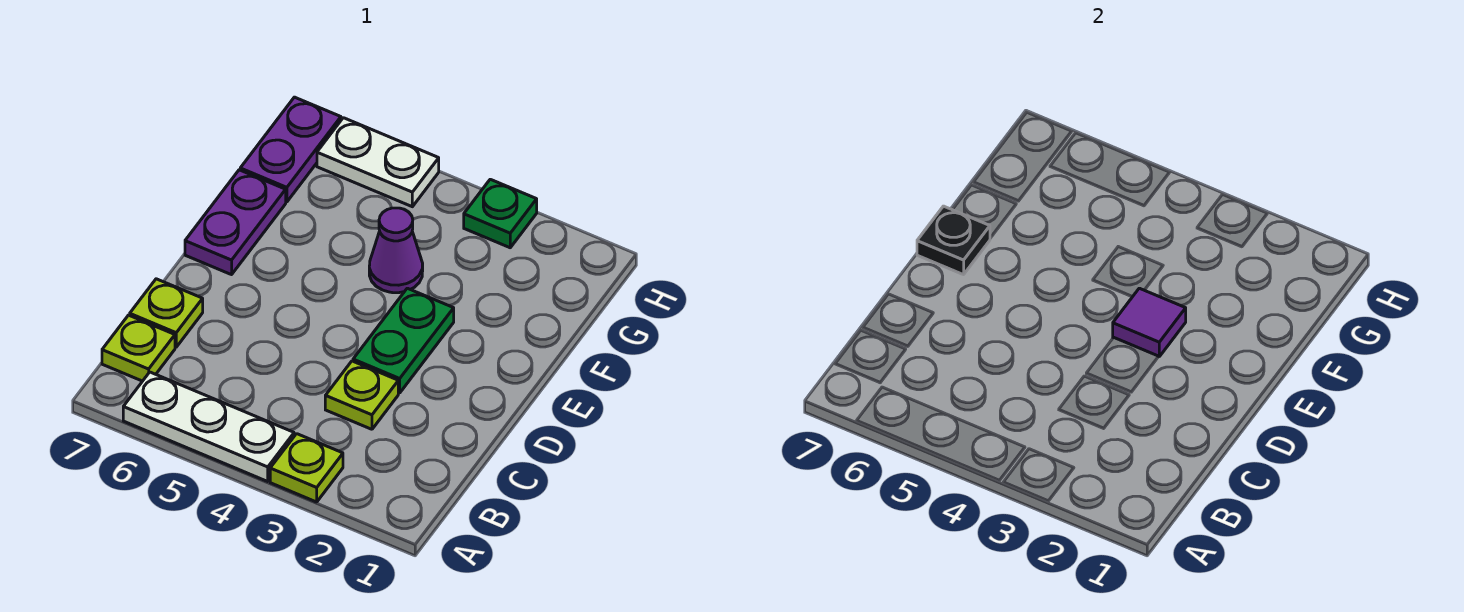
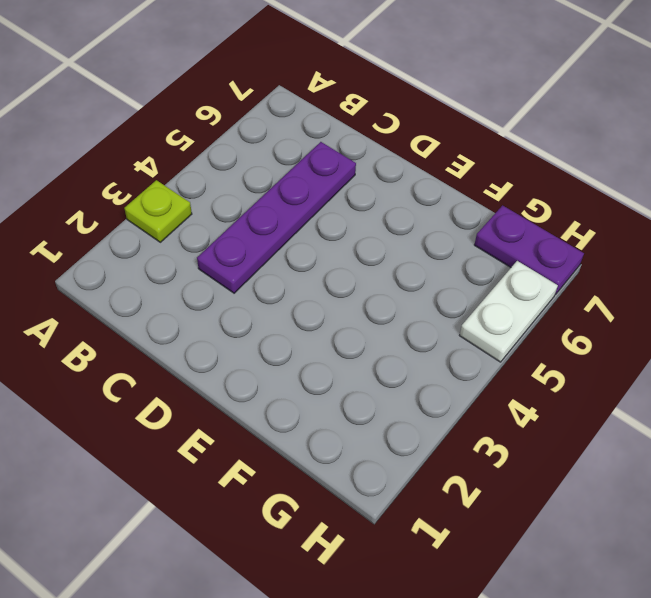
purple plate C3:C6 level 1 -> lime plate C3 level 1
none -> white plate A4:A6 level 1
none -> lime plate B7 level 1
none -> lime plate C7 level 1

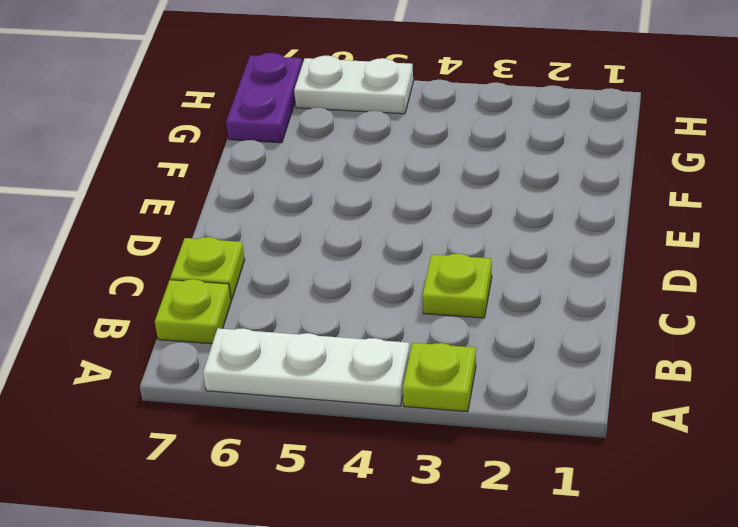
none -> green plate D3:E3 level 1
none -> purple plate E7:F7 level 1
none -> purple cone F4 level 1

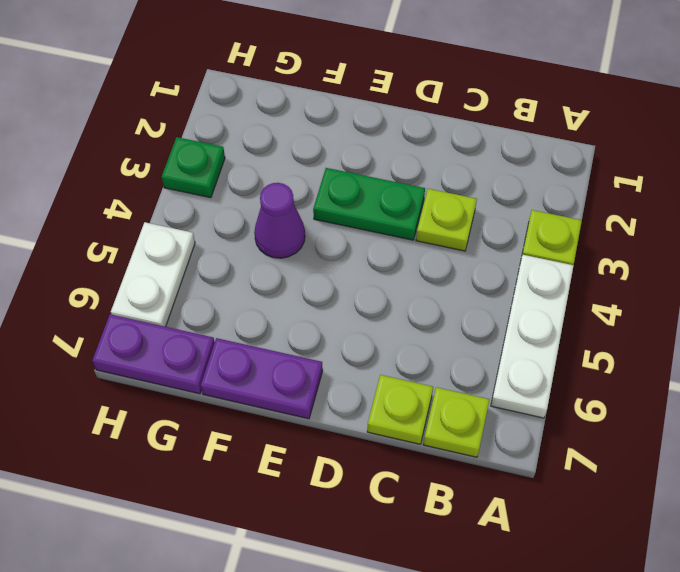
none -> purple tile E3 level 2
none -> black plate E7 level 2

